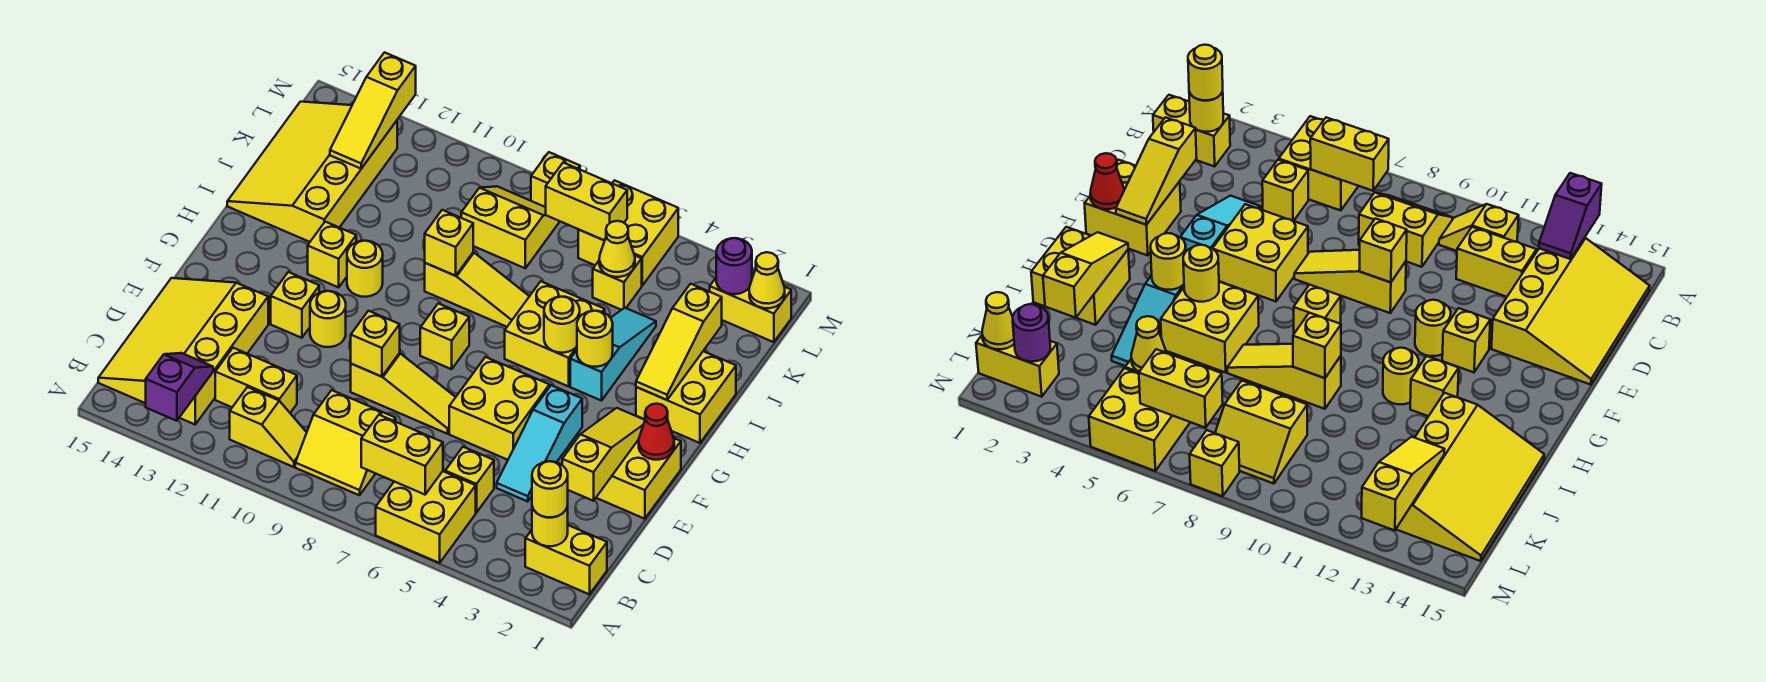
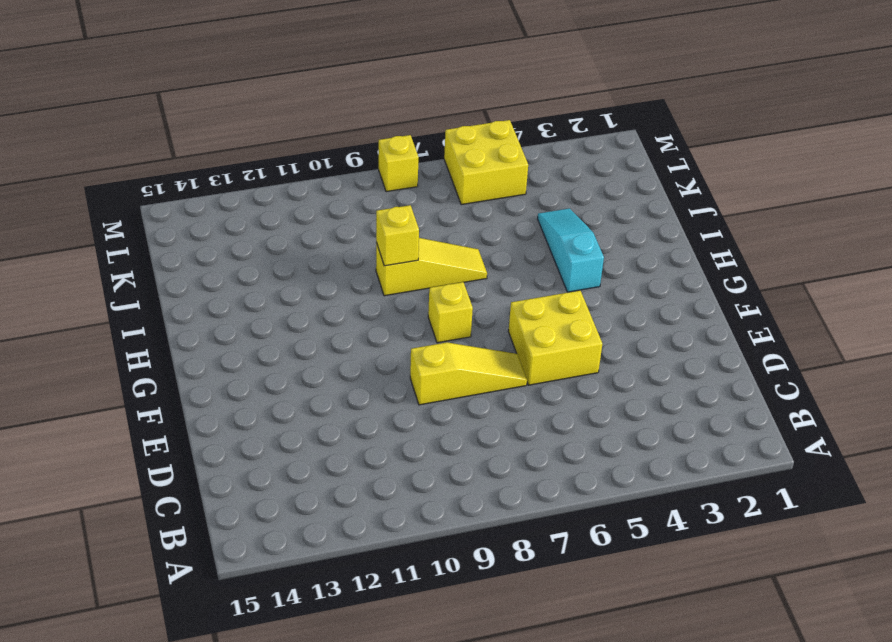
none -> yellow brick A5:B6 level 1
none -> yellow brick B1:B2 level 1
none -> yellow slope B8:C9 level 1 top C
none -> yellow slope B10:B11 level 1 top 11

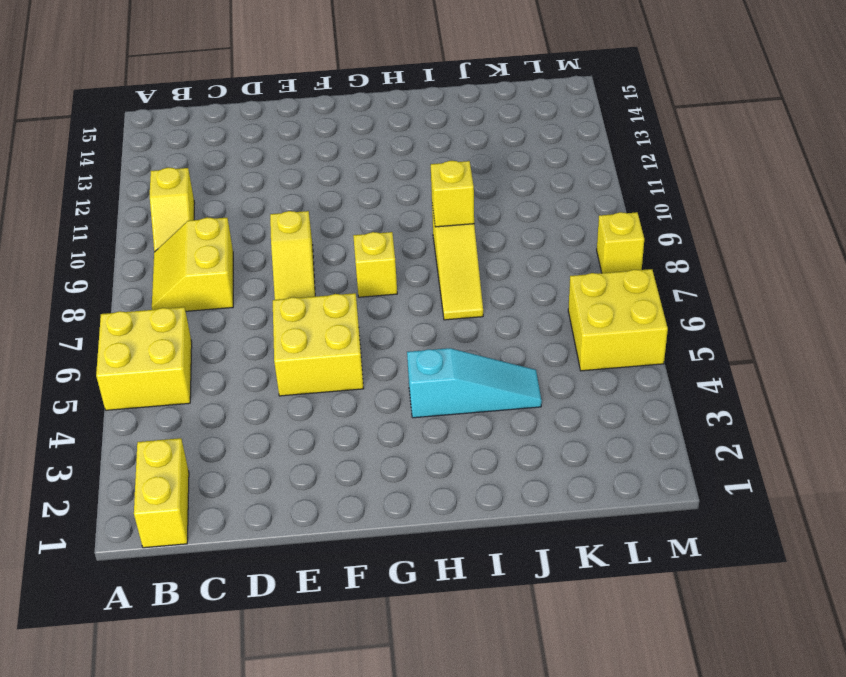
none -> yellow slope B13:E15 level 1 top 13
none -> yellow brick C5 level 1
none -> yellow brick C11:C12 level 1
none -> cyan slope D4:F4 level 1 top F

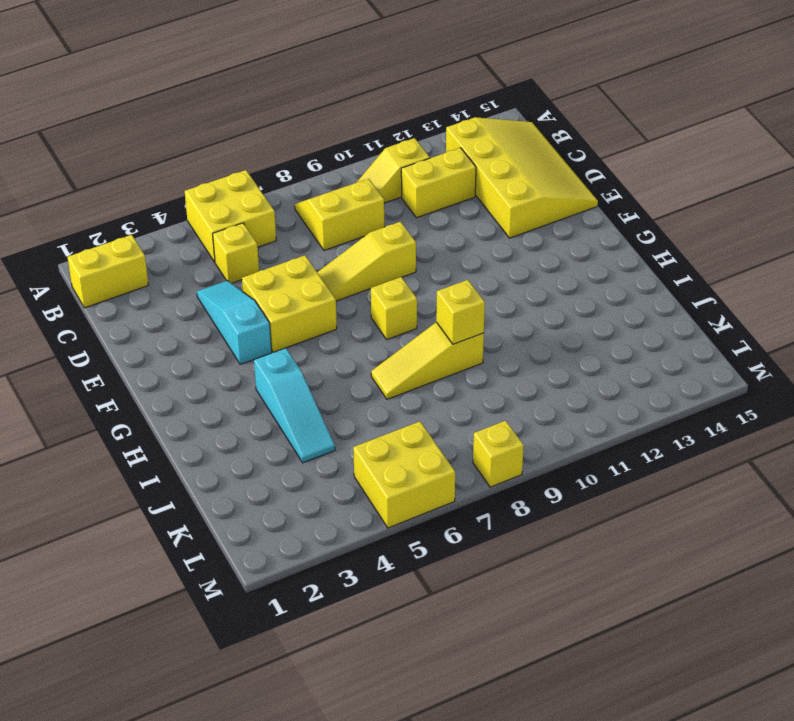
none -> yellow brick E1:F2 level 1
none -> yellow round brick F11 level 1
none -> yellow brick F12 level 1
none -> yellow brick H1:I2 level 1

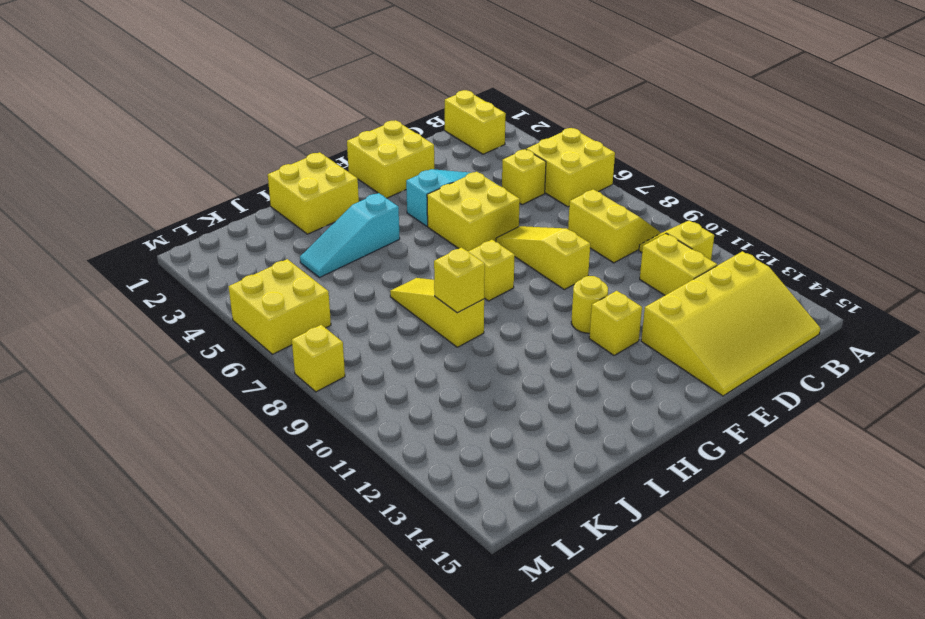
none -> yellow brick H5:I6 level 1
none -> yellow round brick H11 level 1
none -> yellow brick H12 level 1
none -> yellow slope I13:L15 level 1 top 13

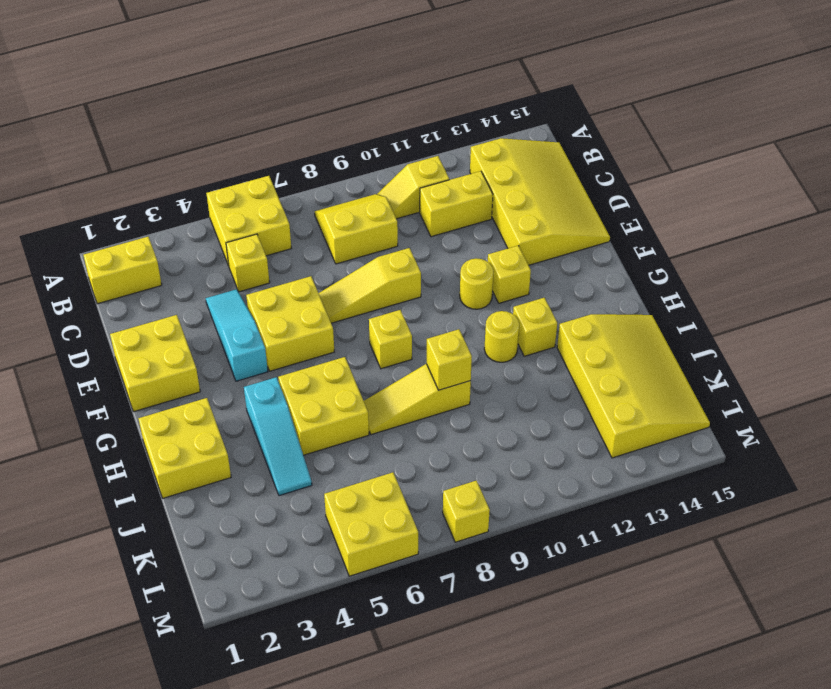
none -> yellow brick K5 level 1
none -> yellow slope K8:L9 level 1 top K
none -> yellow brick L1:L2 level 1
none -> purple slope A13:B13 level 2 top A

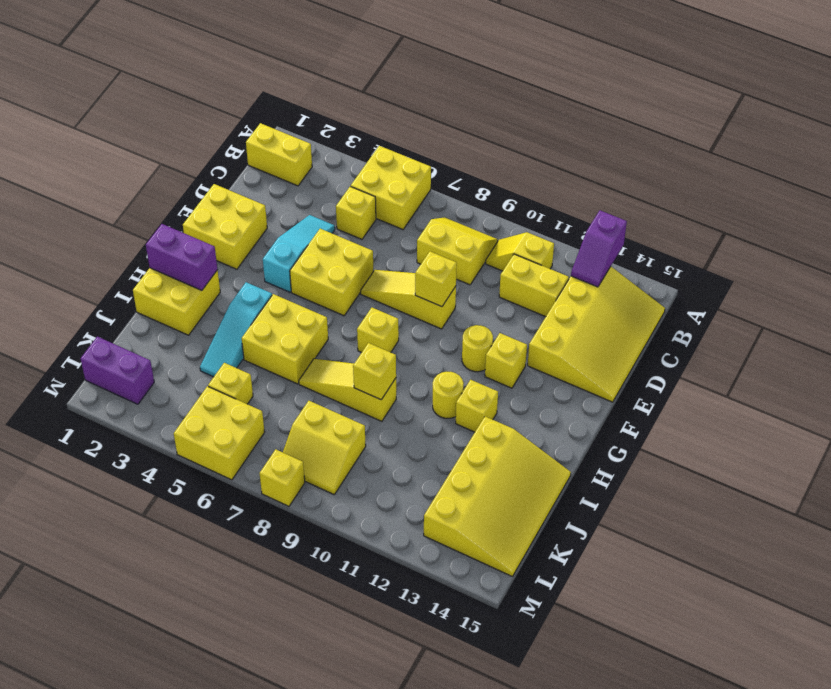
purple brick H1:H2 level 2 -> yellow slope H2:J2 level 2 top J
purple brick L1:L2 level 1 -> yellow brick L1:L2 level 1
none -> yellow round brick B2 level 2
none -> yellow brick B6:B7 level 2
none -> yellow slope D2:F2 level 2 top D
none -> red cone F1 level 2

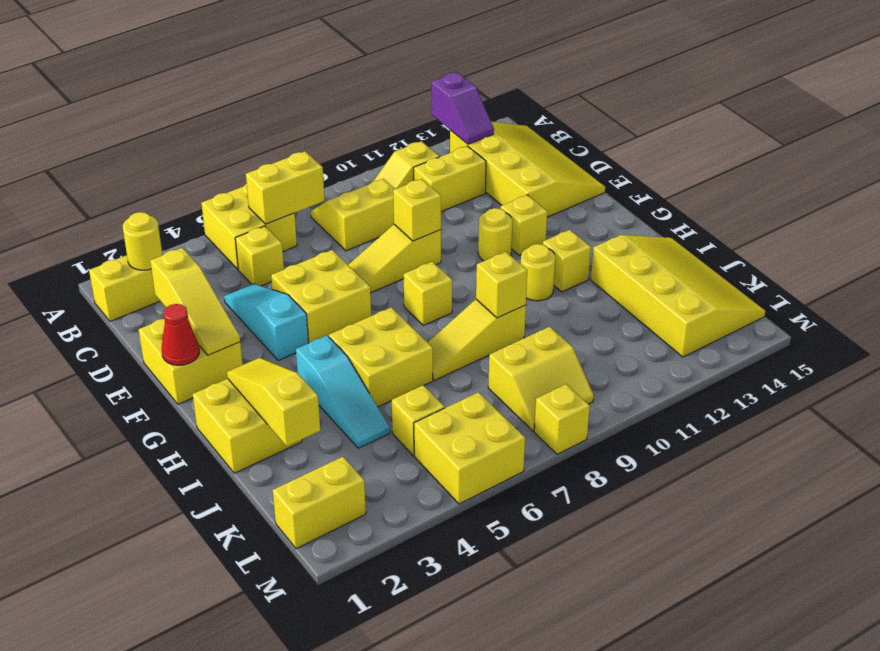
none -> yellow round brick H4 level 2
none -> yellow round brick H5 level 2
none -> yellow cone K5 level 2
none -> yellow slope K13:M13 level 2 top M

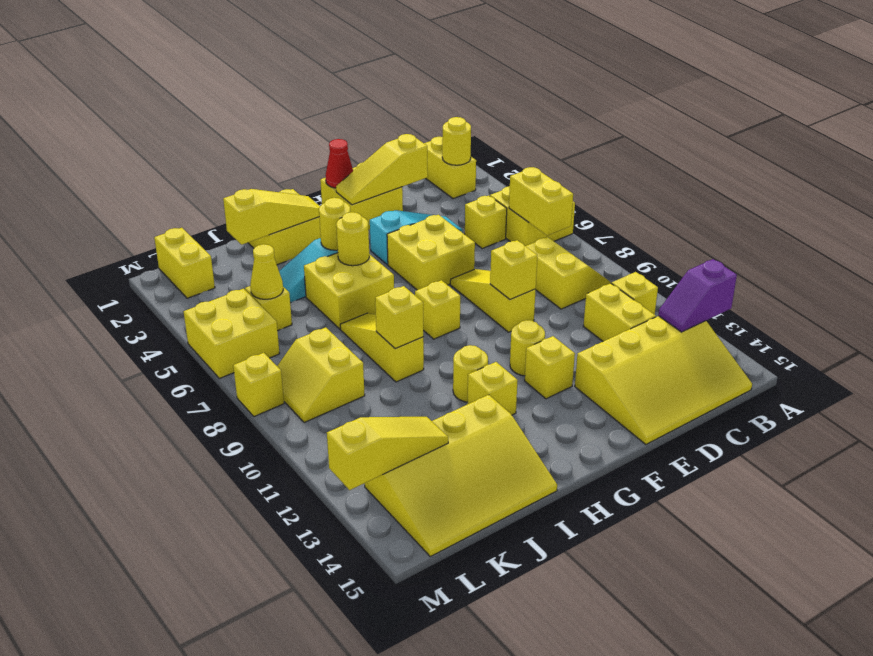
none -> yellow cone L1 level 2
none -> purple round brick L2 level 2
none -> yellow brick L6:L7 level 2
none -> yellow round brick B2 level 3

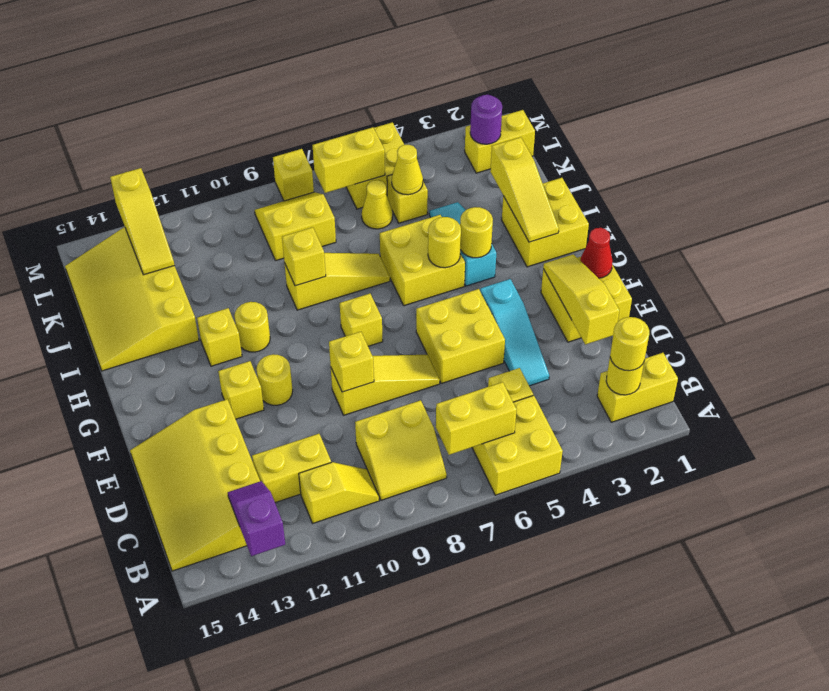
yellow cone K6 level 1 -> yellow cone L1 level 2

